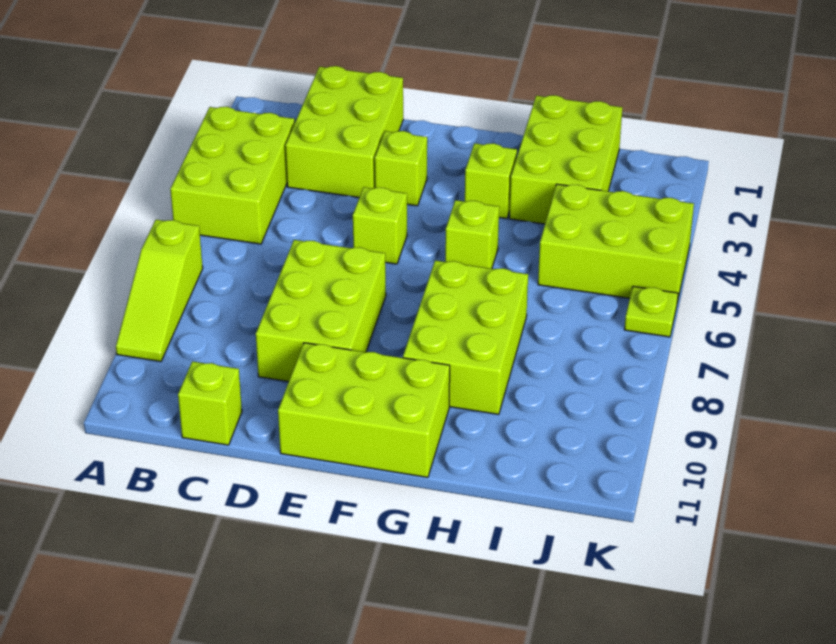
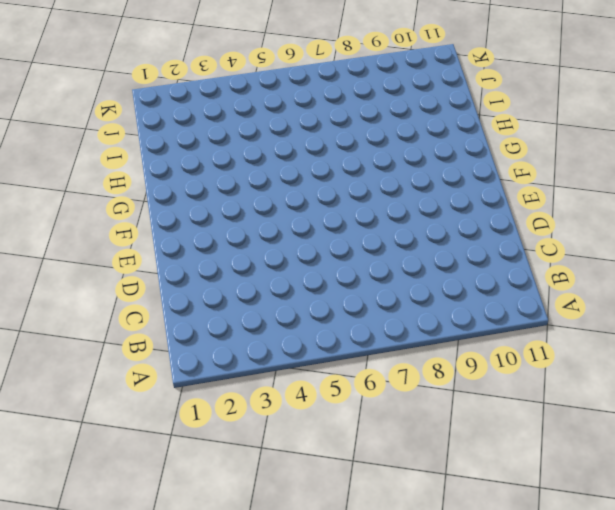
none -> lime brick A3:B5 level 1
none -> lime slope A7:A9 level 1 top 7
none -> lime brick C1:D3 level 1

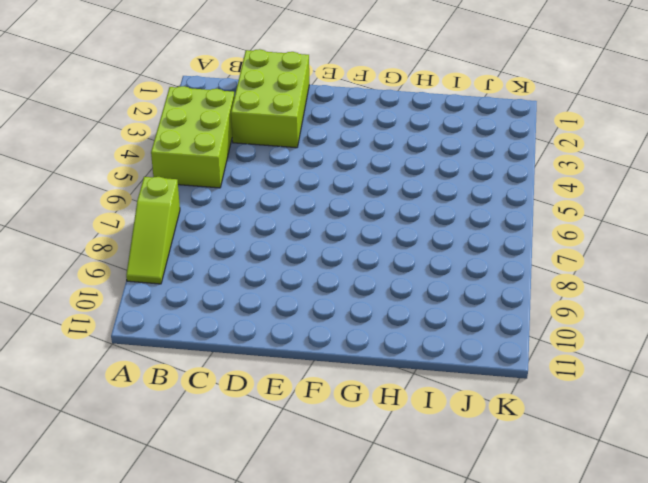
none -> lime brick C11 level 1
none -> lime brick D7:E9 level 1
none -> lime brick E3 level 1

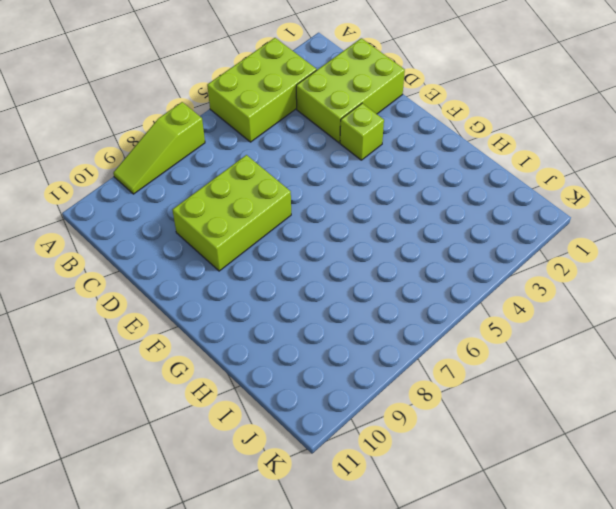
none -> lime brick C11 level 1
none -> lime brick E5 level 1
none -> lime brick E10:G11 level 1

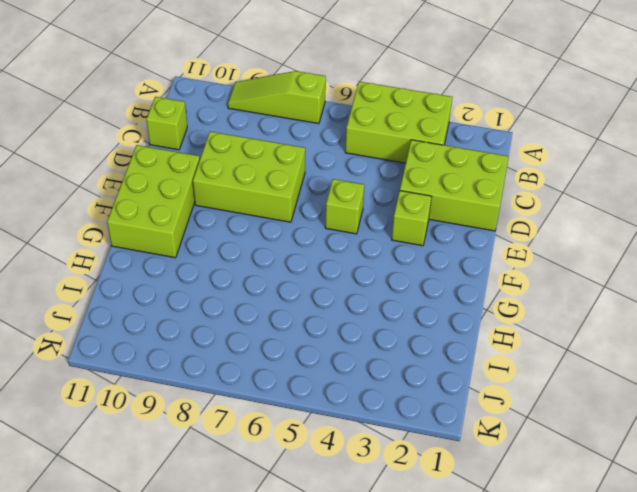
none -> lime brick G3 level 1
none -> lime brick G5 level 1
none -> lime brick G7:H9 level 1

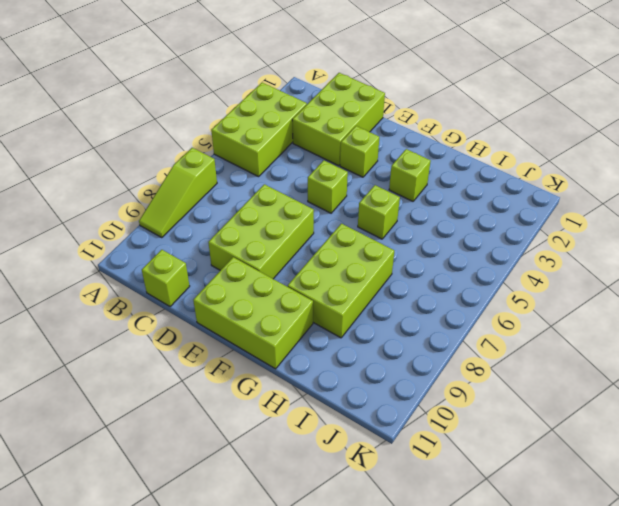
none -> lime brick H1:I3 level 1
none -> lime brick I4:K5 level 1
none -> lime plate K6 level 1

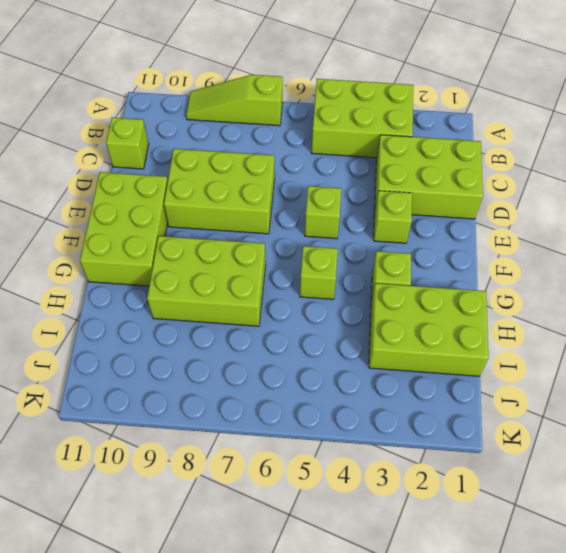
none -> lime brick I4:K5 level 1
none -> lime plate K6 level 1

